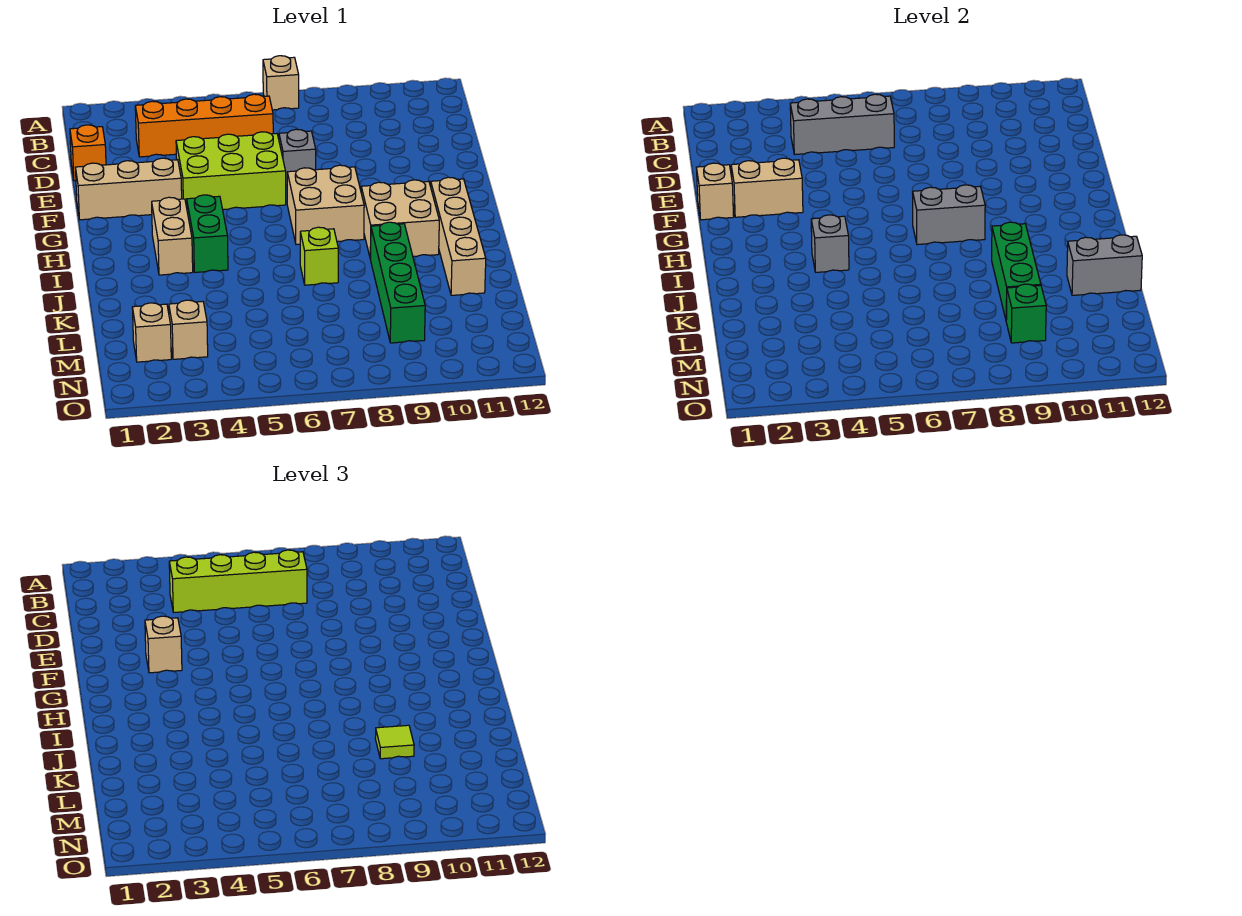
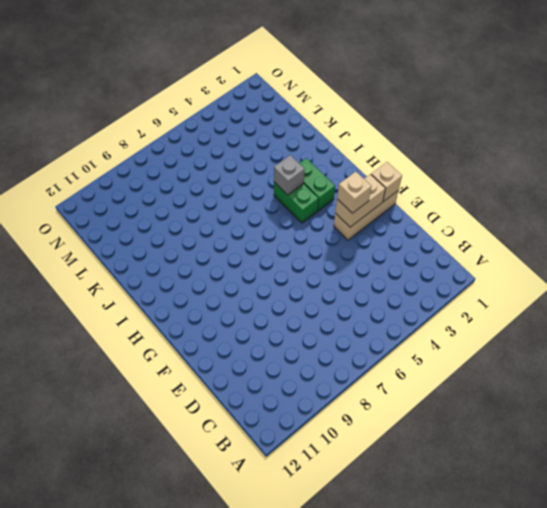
green brick H3:I3 level 1 -> tan brick H3:I3 level 1
none -> tan brick A7 level 1
none -> orange brick C3:C6 level 1
none -> orange brick D1 level 1

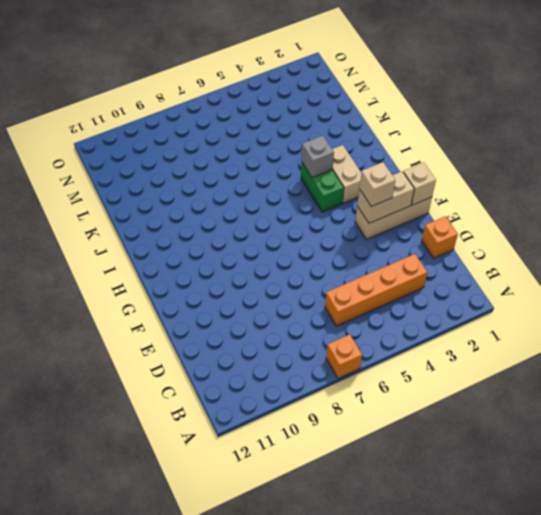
orange brick A7 level 1 -> tan brick A7 level 1
none -> lime brick E4:F6 level 1
none -> grey brick E7 level 1
none -> tan brick G7:H8 level 1

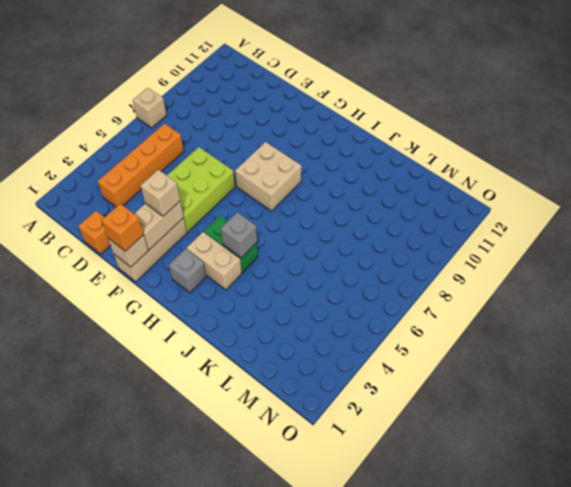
orange brick F1 level 3 -> none
grey brick H2 level 1 -> grey brick E7 level 1
none -> tan brick H9:I10 level 1
none -> tan brick H11:K11 level 1
none -> lime brick J7 level 1

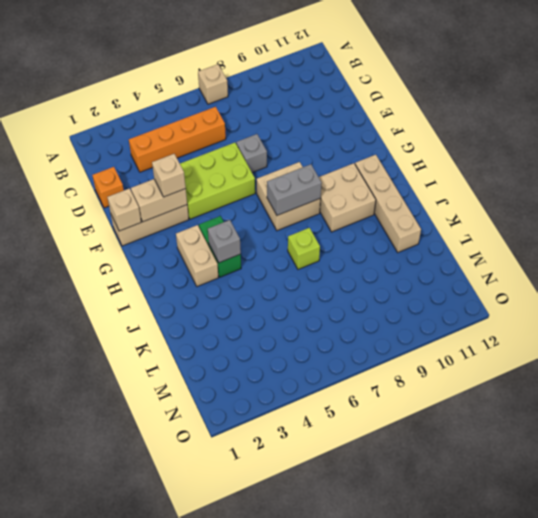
none -> green brick J9:M9 level 1
none -> tan brick M2 level 1
none -> tan brick M3 level 1

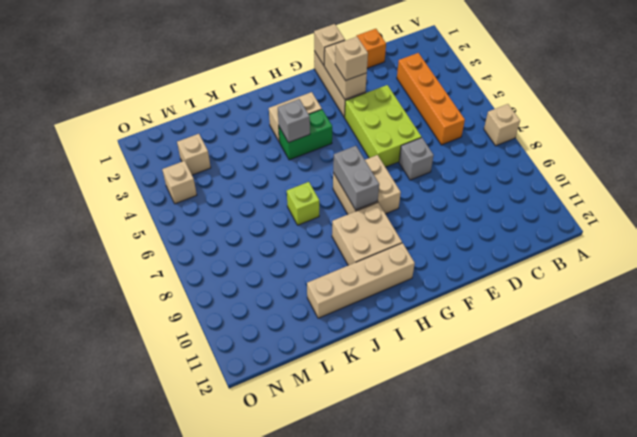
tan brick N4 level 1 -> tan brick M2 level 1
none -> green brick J9:M9 level 1
none -> grey brick C4:C6 level 2
none -> green brick J9:L9 level 2

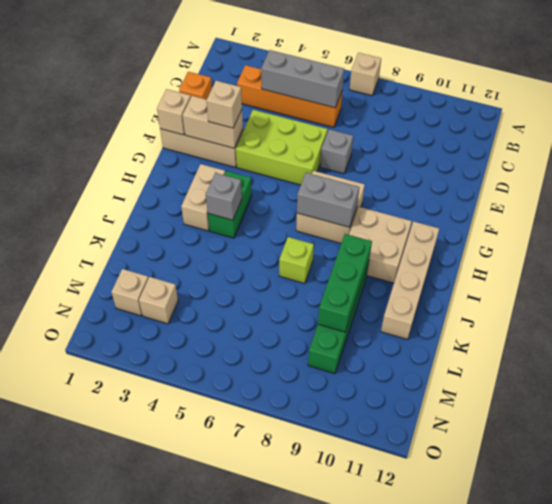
none -> grey brick K11:K12 level 2
none -> green brick M9 level 2
none -> lime brick C4:C7 level 3

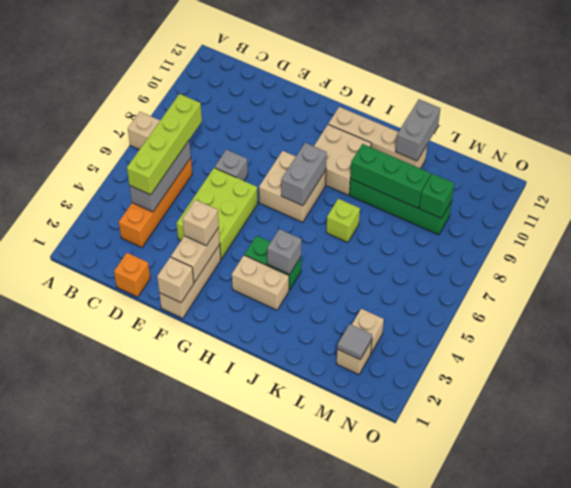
grey tile M2 level 2 -> none
none -> lime tile K9 level 3

